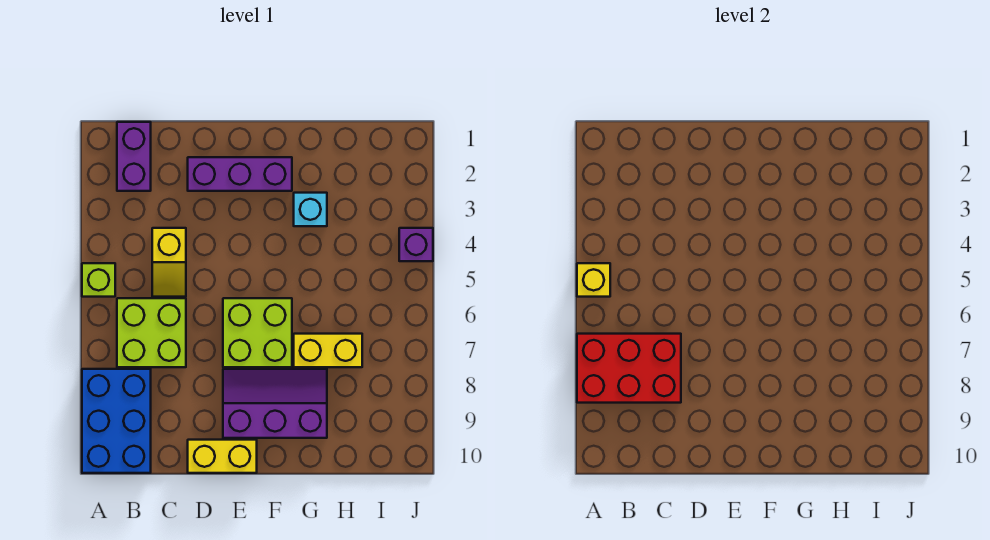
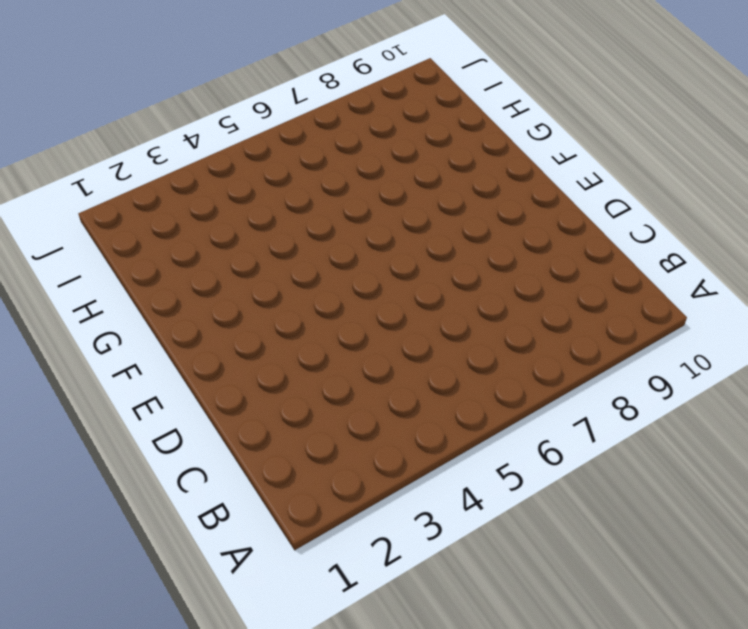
none -> lime brick A5 level 1
none -> blue brick A8:B10 level 1
none -> purple brick B1:B2 level 1

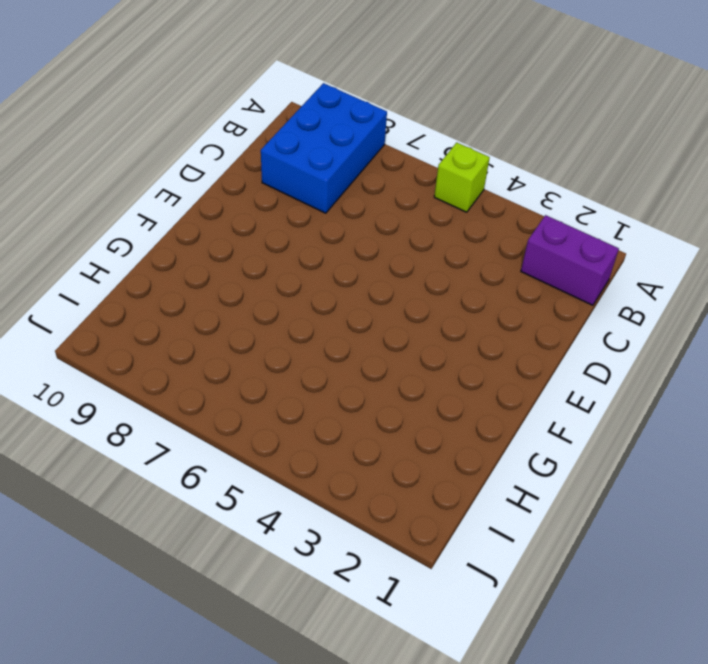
blue brick A8:C9 level 1 -> blue brick A8:B10 level 1
none -> lime brick B6:C7 level 1
none -> yellow slope C4:C5 level 1 top 4
none -> purple brick D2:F2 level 1

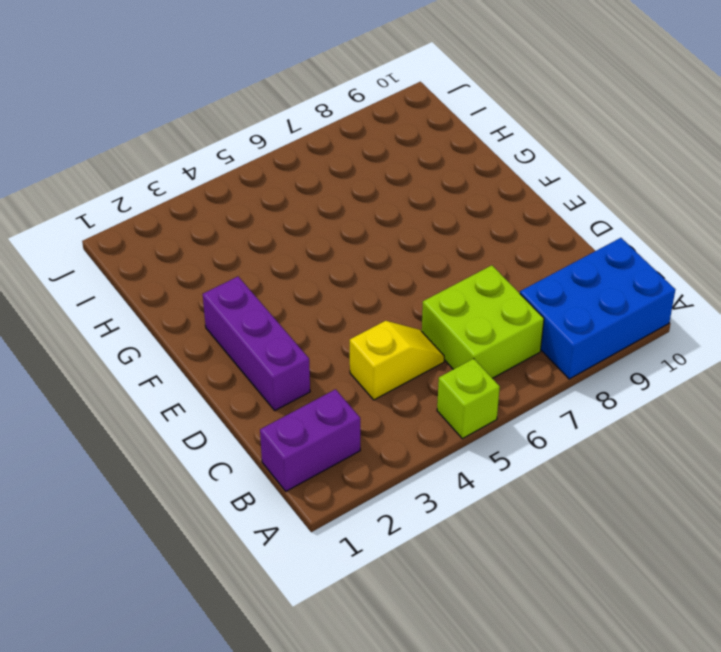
none -> yellow brick D10:E10 level 1
none -> lime brick E6:F7 level 1
none -> purple slope E8:G9 level 1 top 9

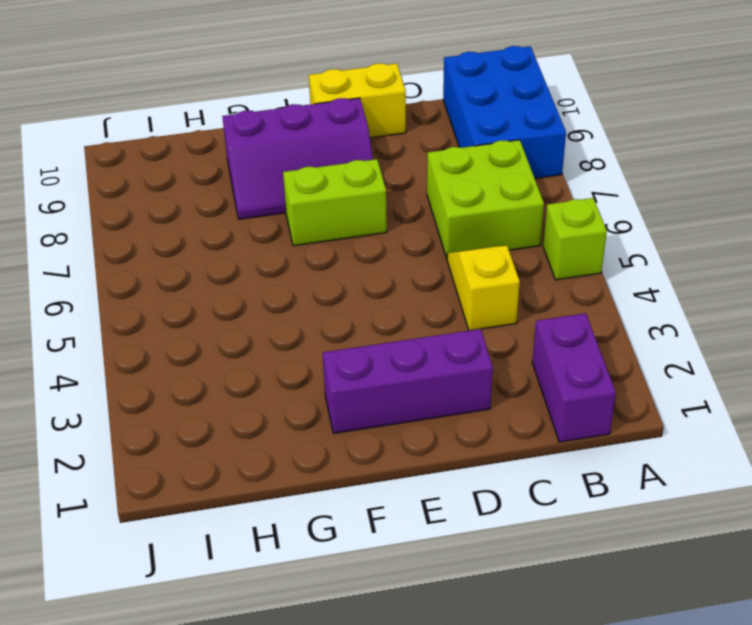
lime brick E7:F7 level 1 -> lime brick E6:F7 level 1
none -> cyan brick G3 level 1
none -> yellow brick G7:H7 level 1
none -> purple brick J4 level 1

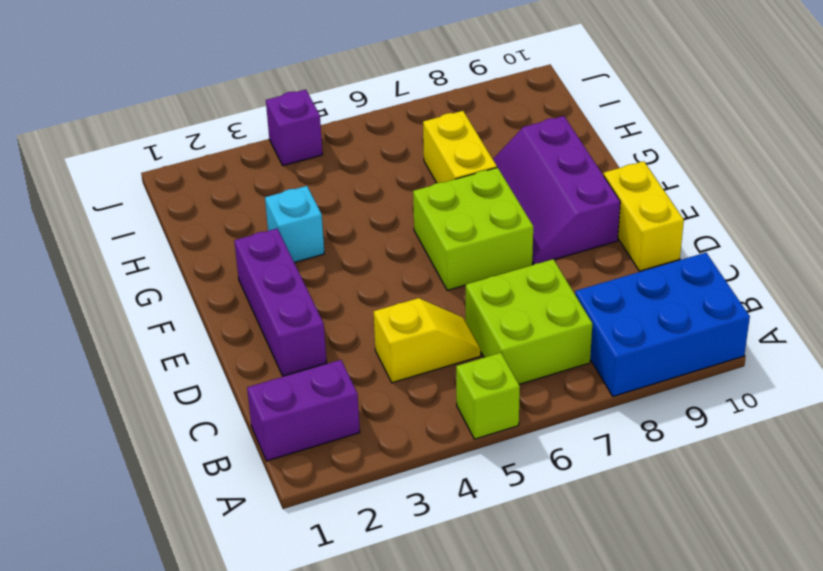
none -> yellow brick A5 level 2
none -> red brick A7:C8 level 2

